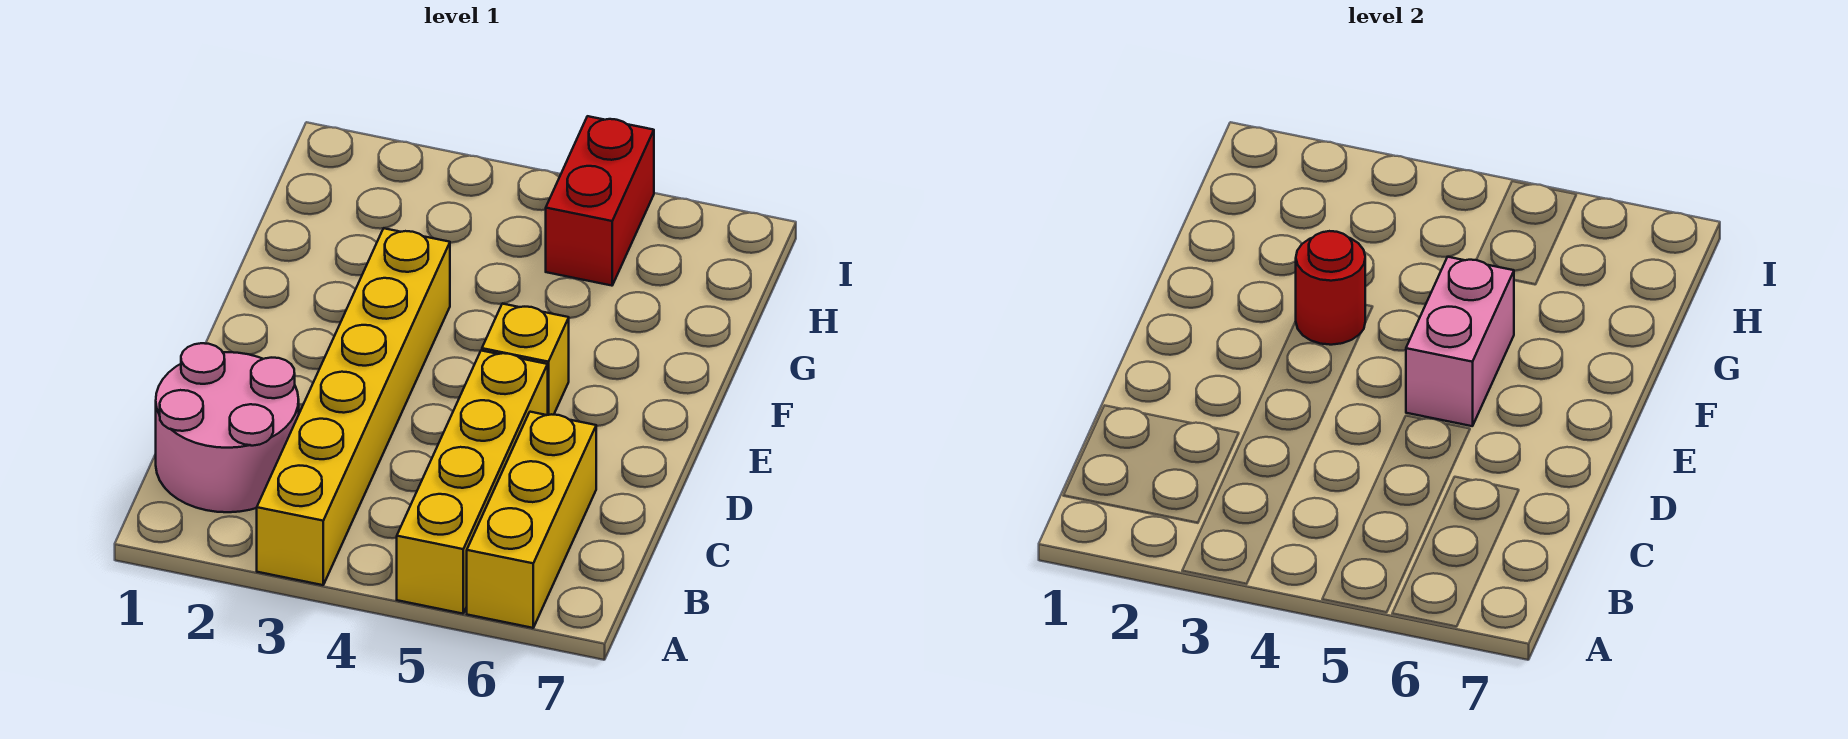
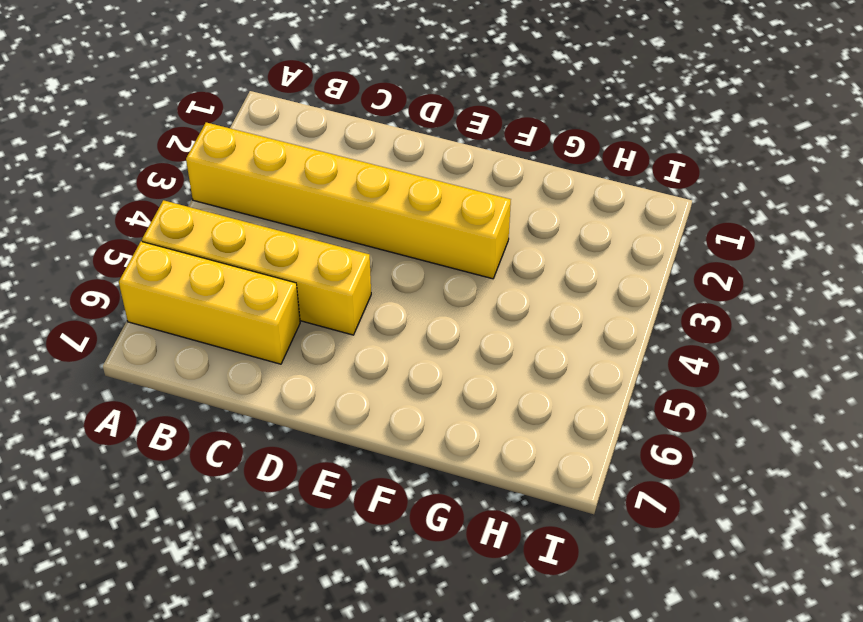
none -> pink round brick B1:C2 level 1
none -> yellow brick E5 level 1

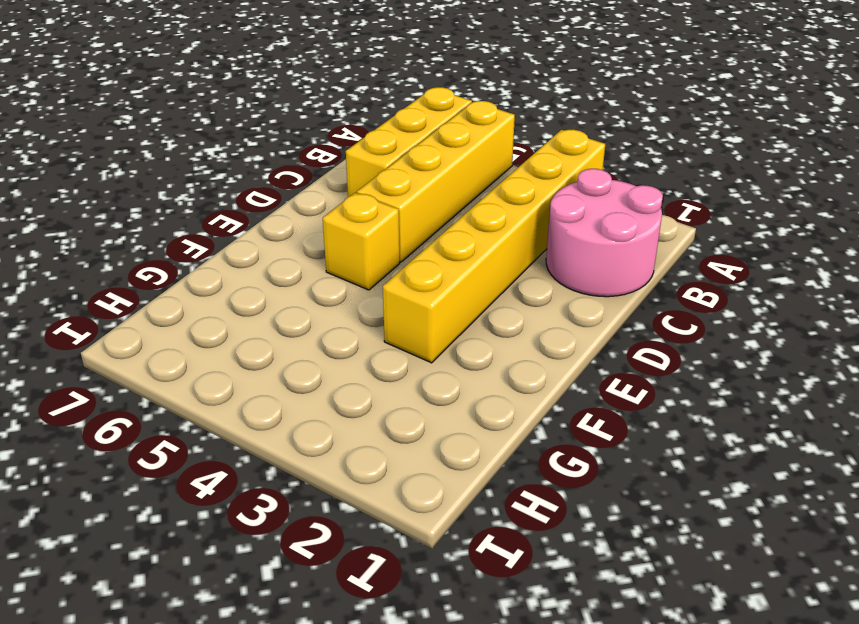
none -> red brick H5:I5 level 1
none -> pink brick E5:F5 level 2

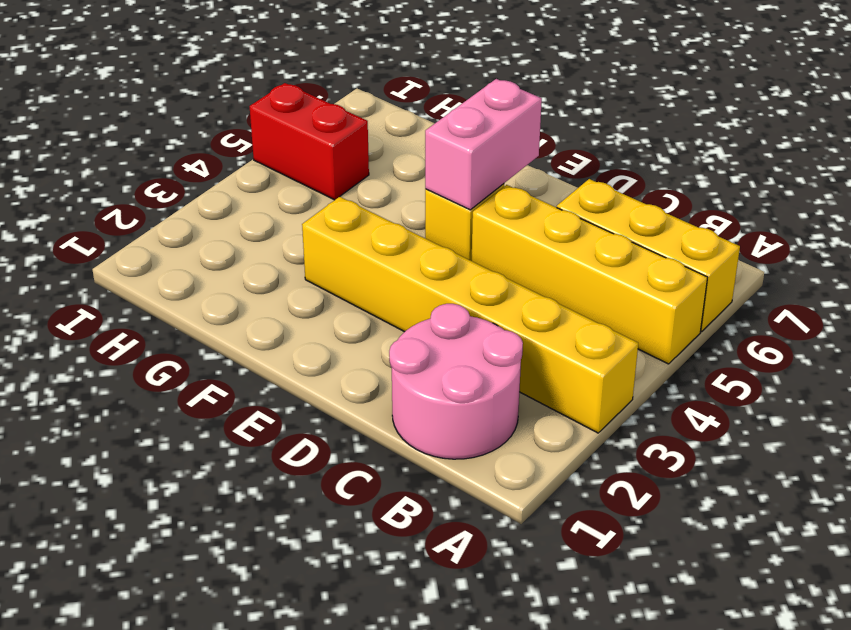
pink brick E5:E6 level 2 -> pink brick E5:F5 level 2
none -> red round brick F3 level 2

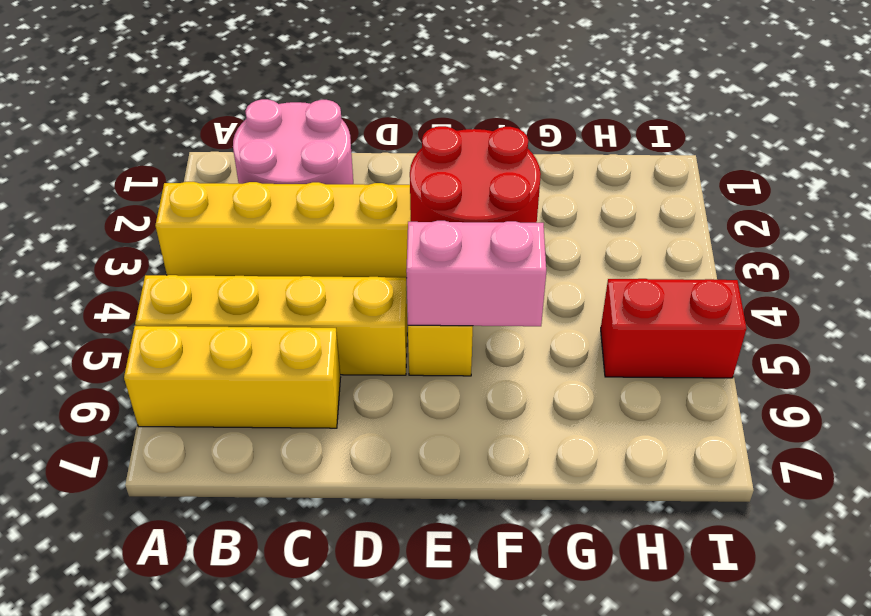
red round brick E3:F4 level 2 -> red round brick F3 level 2

